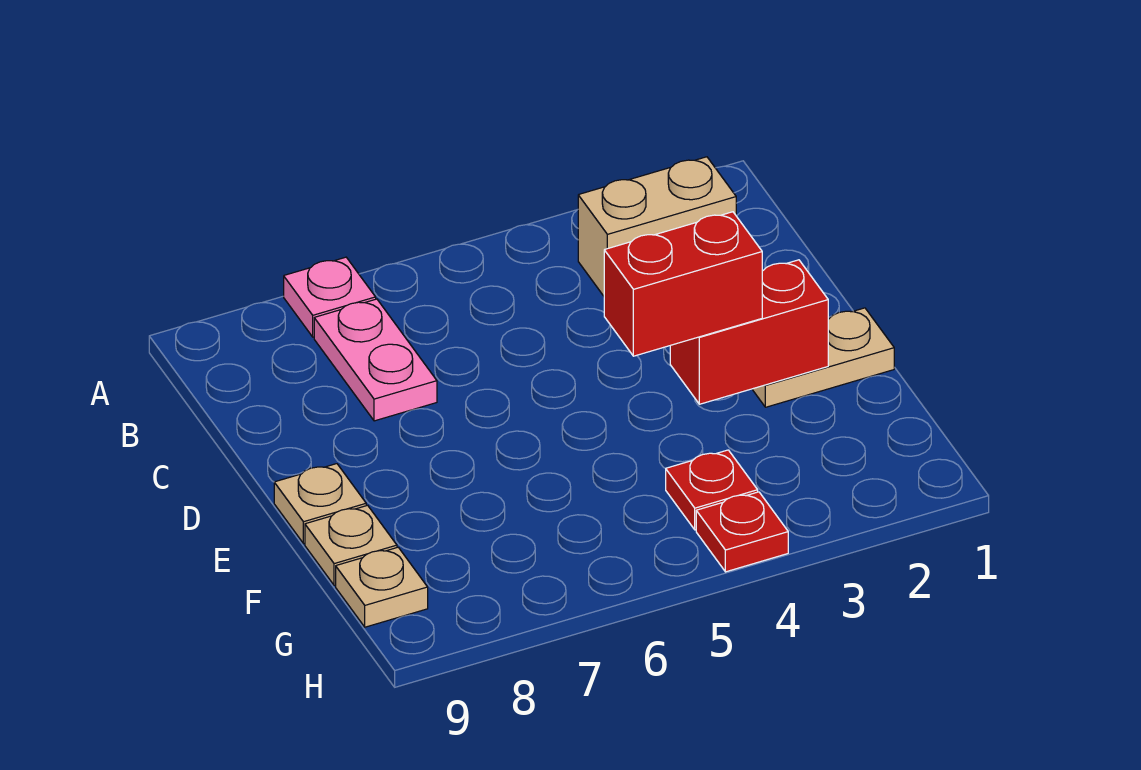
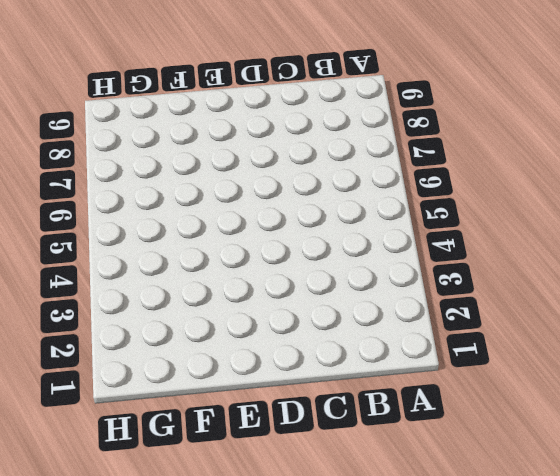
none -> pink plate A7 level 1
none -> tan brick B2:B3 level 1

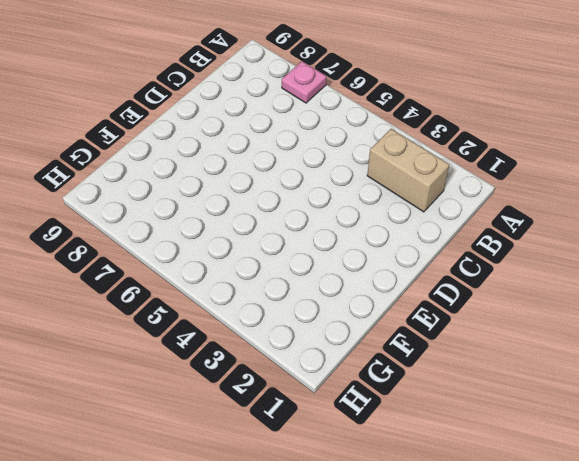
none -> pink plate B7:C7 level 1
none -> tan plate E1:E2 level 1

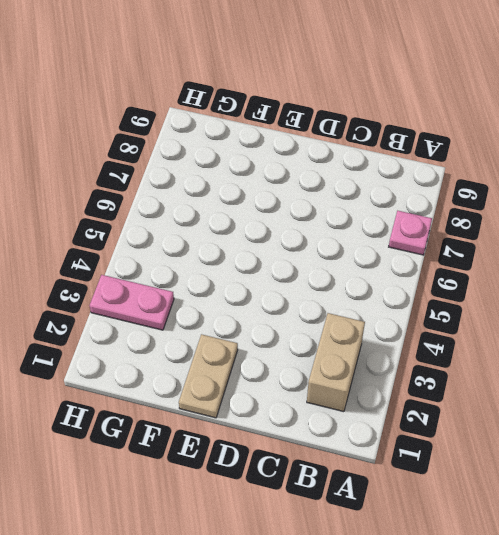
pink plate G3:H3 level 1 -> pink plate B7:C7 level 1
none -> tan plate E9 level 1
none -> tan plate F9 level 1

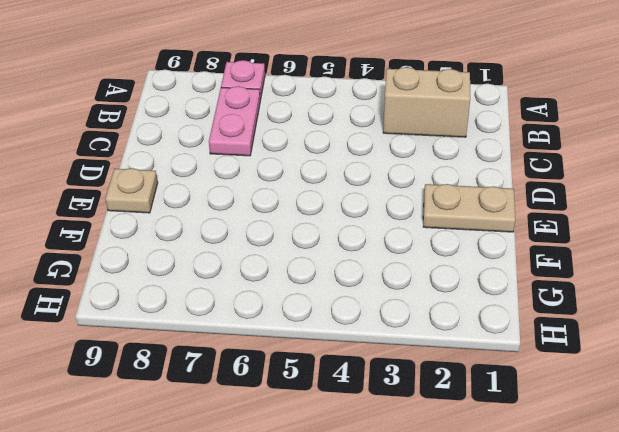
none -> tan plate F9 level 1
none -> red plate G4 level 1

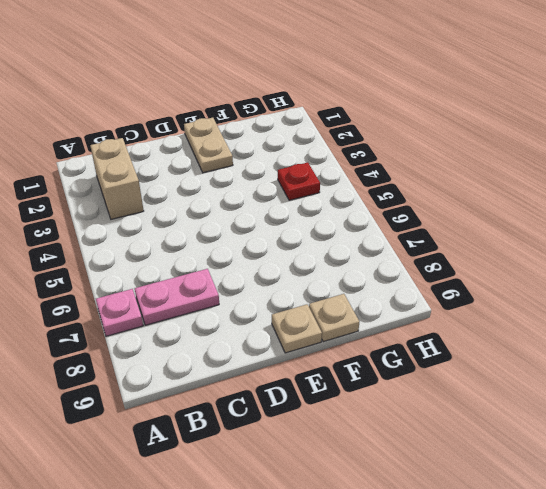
none -> tan plate G9 level 1
none -> red plate H4 level 1

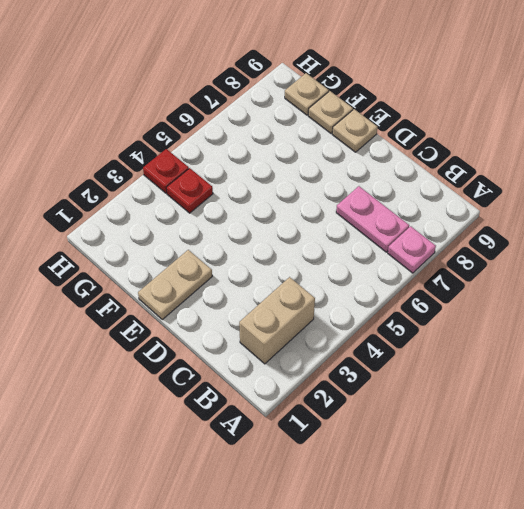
none -> red brick E2:E3 level 2
none -> red brick E3:E4 level 3

